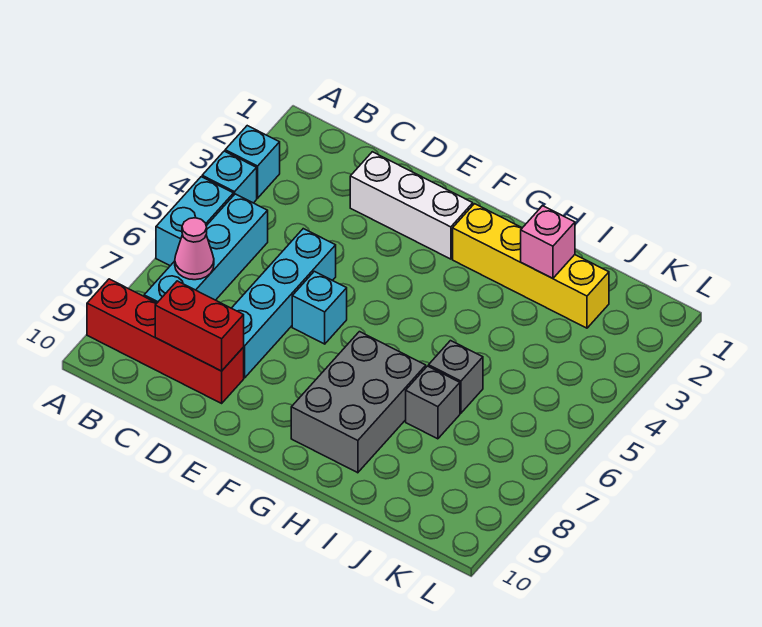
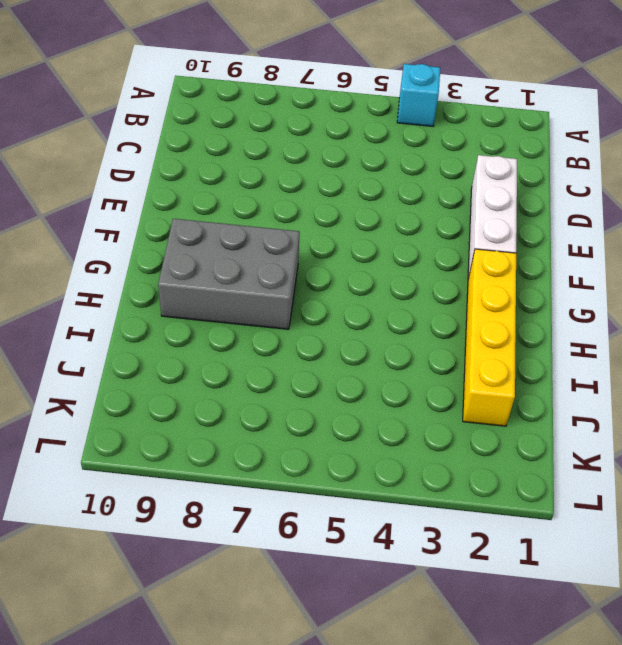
none -> cyan brick A3 level 1
none -> cyan brick A5:A6 level 1
none -> red brick A9:D9 level 1

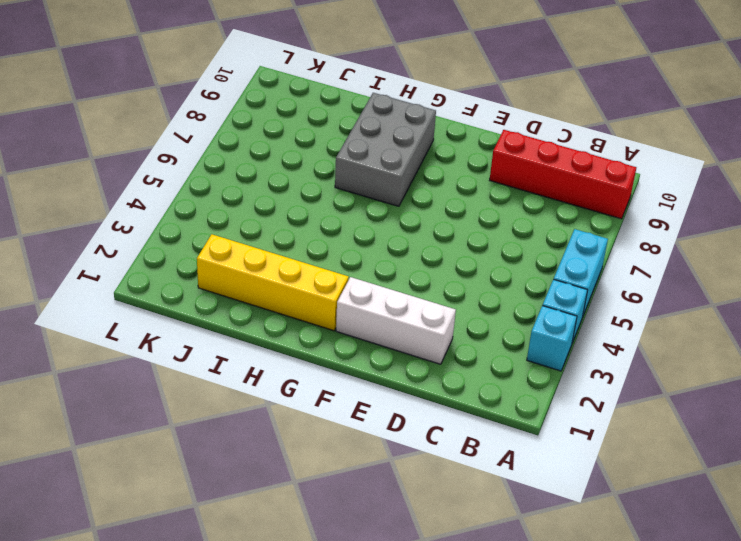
none -> cyan brick B5:B8 level 1
none -> cyan brick D5:D8 level 1
none -> cyan brick E6 level 1

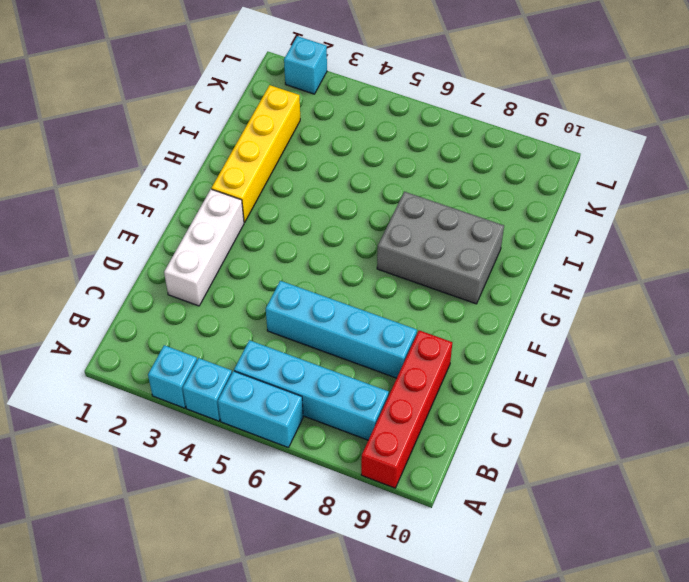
cyan brick L2 level 1 -> cyan brick E6 level 1
none -> grey brick I6 level 1
none -> grey brick I7 level 1
none -> pink cone B7 level 2

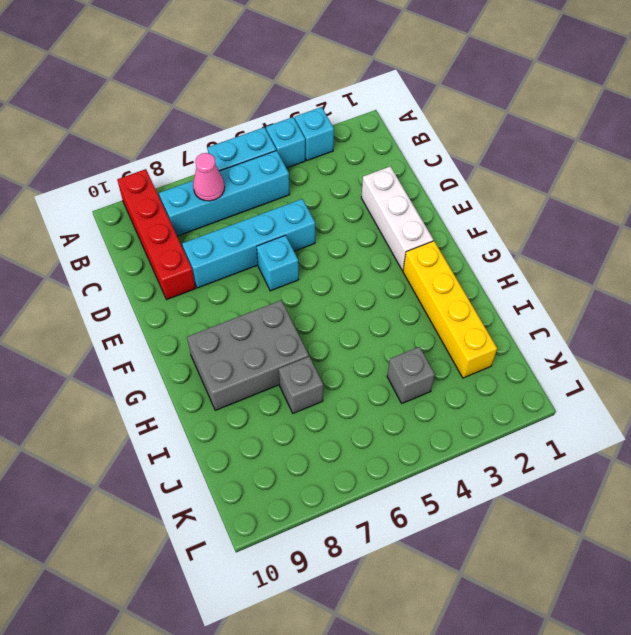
grey brick J4 level 1 -> grey brick I6 level 1
none -> red brick C9:D9 level 2
none -> pink brick I2 level 2

